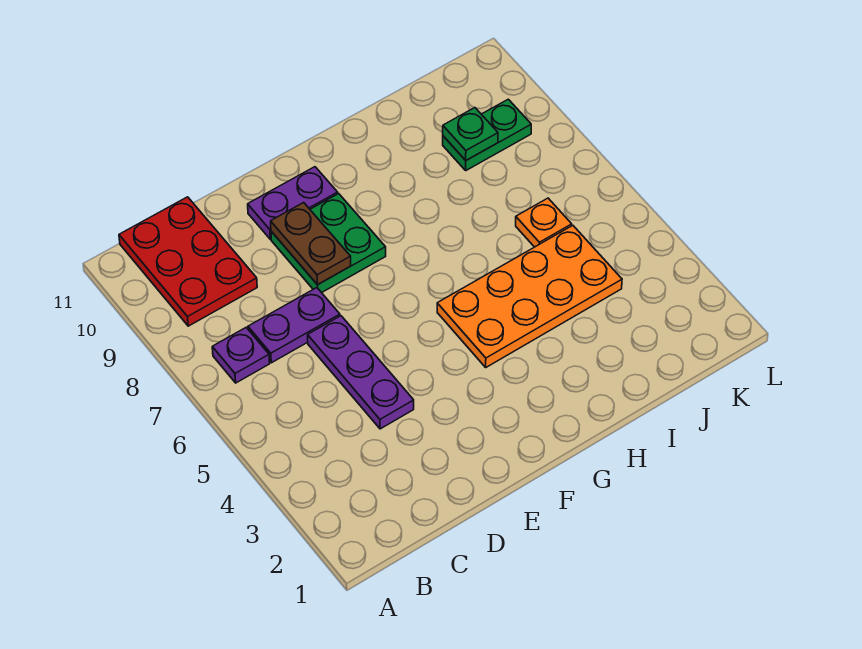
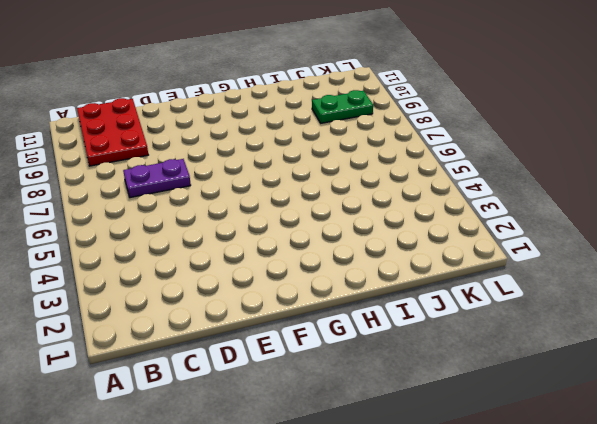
none -> purple plate B7 level 1
none -> purple plate D4:D6 level 1

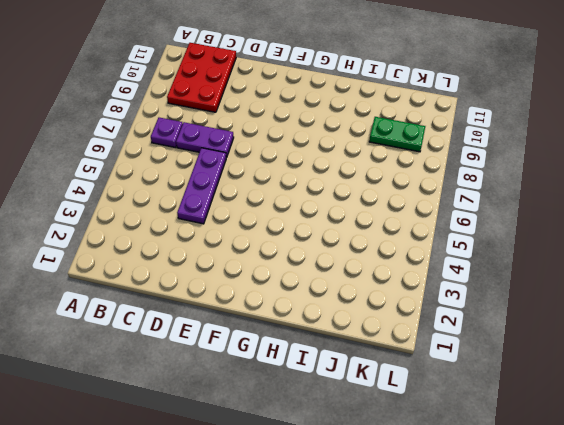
none -> green plate E8:F9 level 1
none -> purple plate E10:F10 level 1

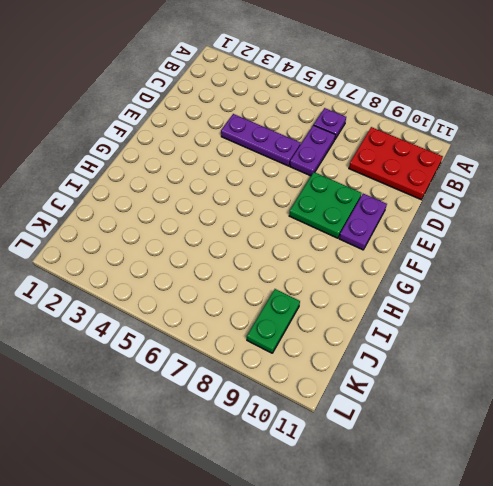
none -> orange plate G4:J5 level 1
none -> orange plate J6 level 1

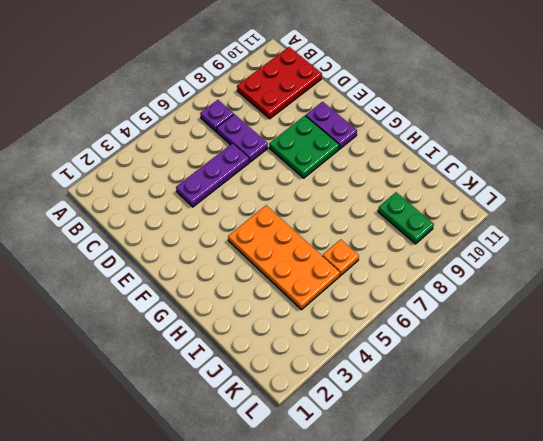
none -> brown plate E8:E9 level 2
none -> green plate J9 level 2

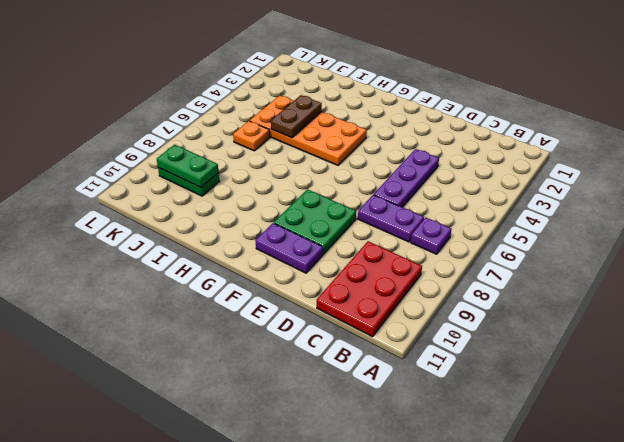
brown plate I4:I5 level 2 -> brown plate E8:E9 level 2
green plate J9:K9 level 2 -> green plate J9 level 2

